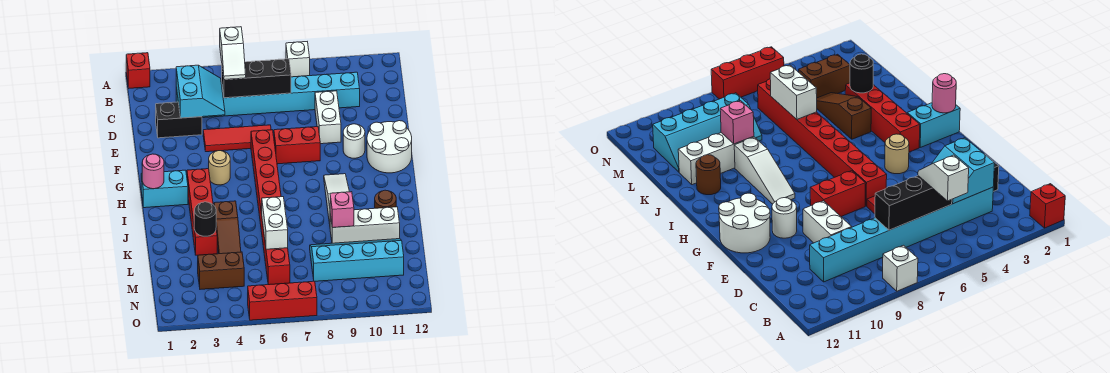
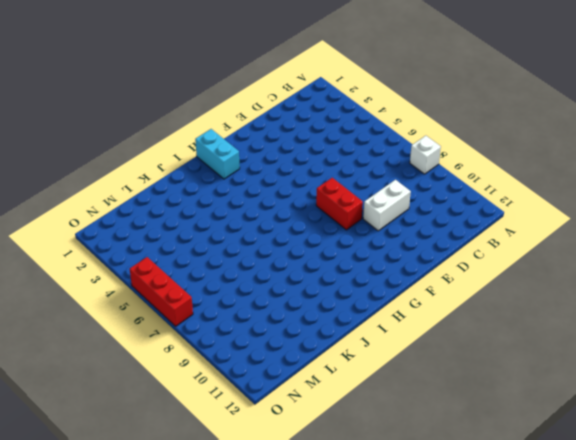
none -> red brick A1 level 1
none -> cyan brick C3:C10 level 1
none -> black brick D2:D3 level 1

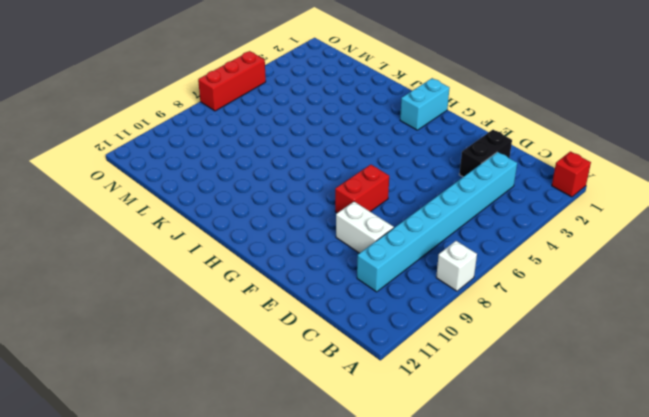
none -> red tile E4:E6 level 1
none -> red brick F6:M6 level 1
none -> white round brick F10 level 1

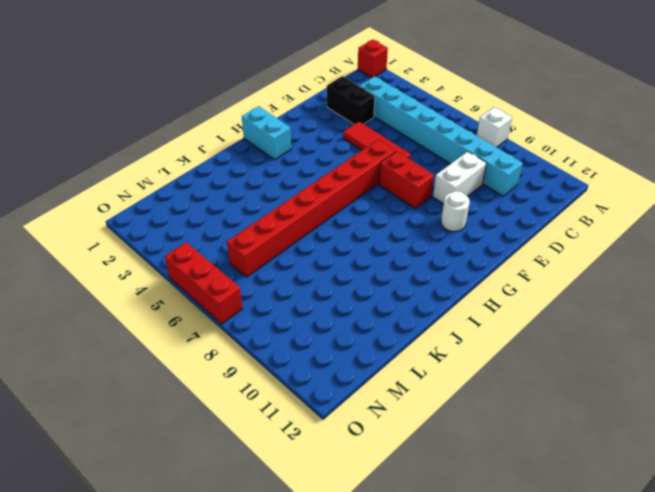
none -> white round brick F11:G12 level 1
none -> tan round brick G4 level 1
none -> red brick H3:K3 level 1

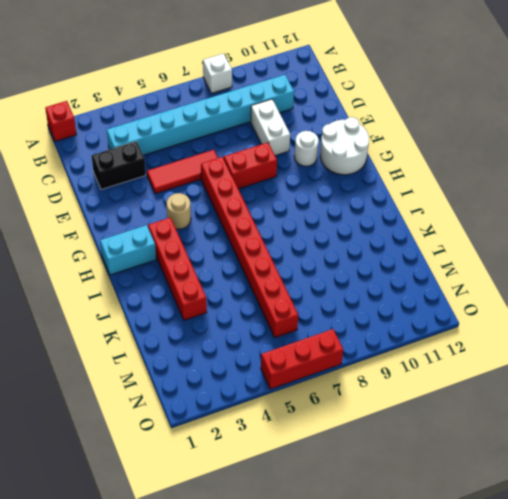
none -> white slope H9:J9 level 1 top J
none -> brown slope J4:L4 level 1 top J
none -> brown round brick J11 level 1

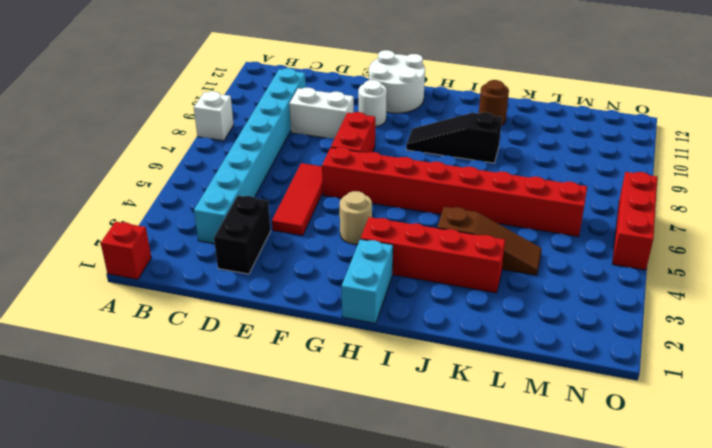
black slope H9:J9 level 1 top J -> white slope H9:J9 level 1 top J
none -> white brick K9:K11 level 1
none -> cyan slope L8:M11 level 1 top M
none -> brown brick M3:M4 level 1

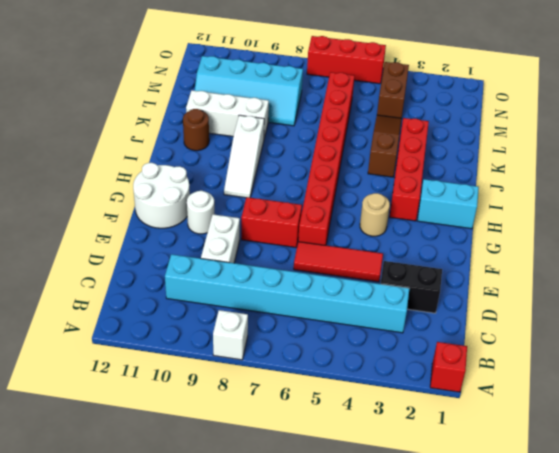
brown brick M4:N4 level 1 -> brown brick M3:M4 level 1
none -> cyan slope C3:D4 level 2 top 3
none -> black brick C5:C7 level 2
none -> pink round brick H1 level 2

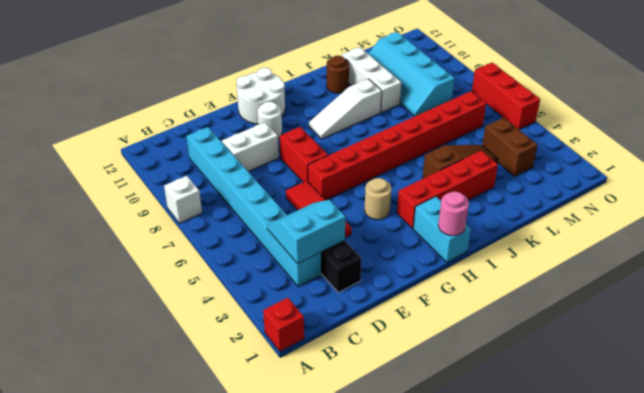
none -> black brick C5:C7 level 2
none -> black round brick K3 level 2
none -> white brick K6:L6 level 2

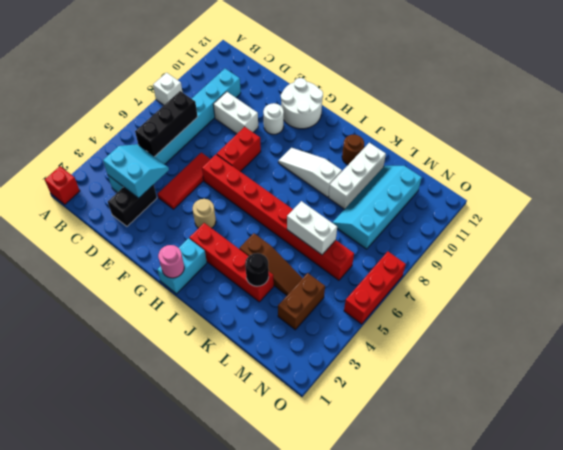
none -> pink brick K9 level 2
none -> white slope B5:C5 level 3 top B

